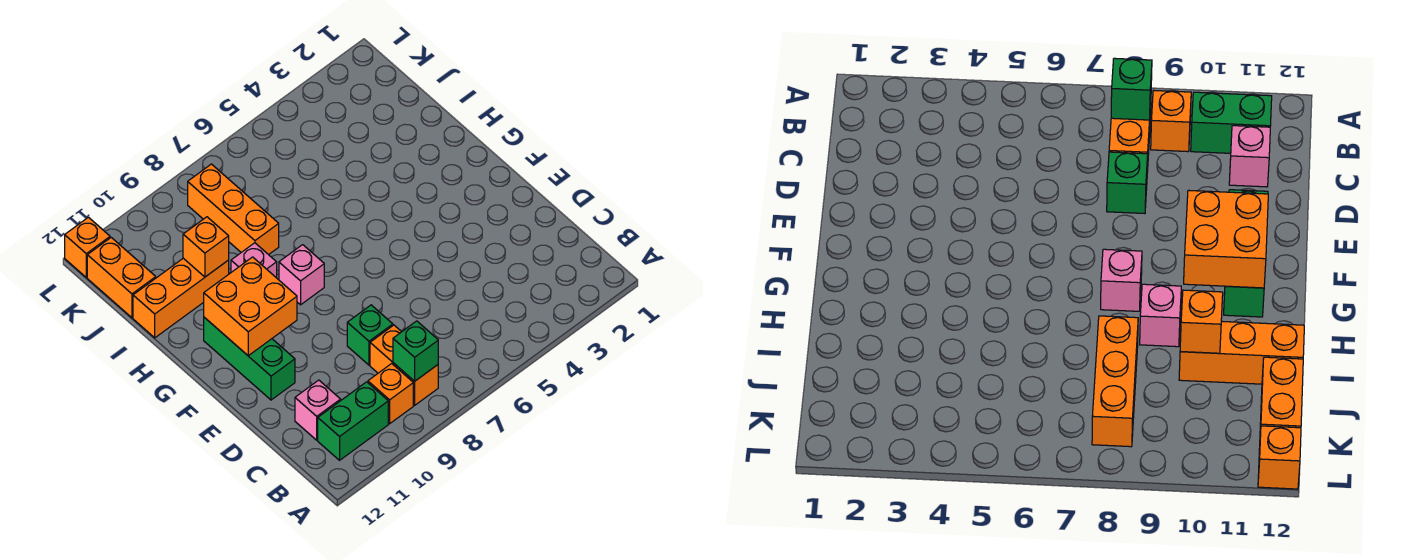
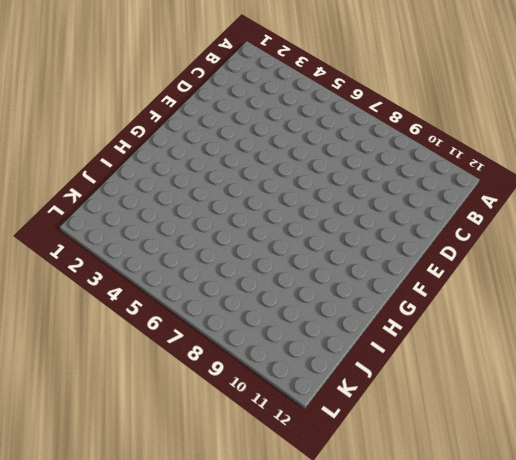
none -> orange brick B8:C8 level 1
none -> orange brick B9 level 1
none -> green brick B10:B11 level 1

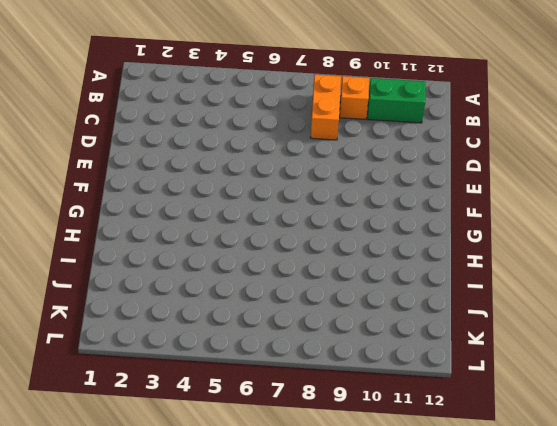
none -> pink brick C11 level 1
none -> green brick D8 level 1
none -> green brick E11:G11 level 1

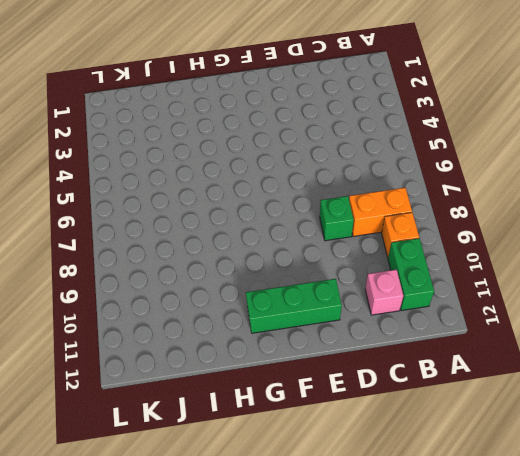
none -> pink brick G8 level 1
none -> pink brick H9 level 1
none -> orange brick I8:K8 level 1

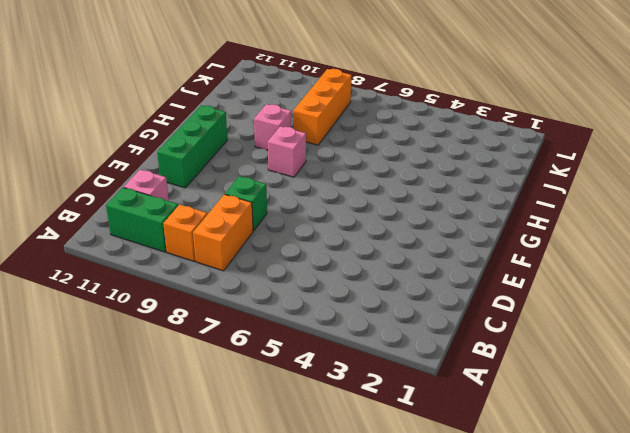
none -> orange brick I10:I12 level 1
none -> orange brick J12:K12 level 1
none -> orange brick L12 level 1

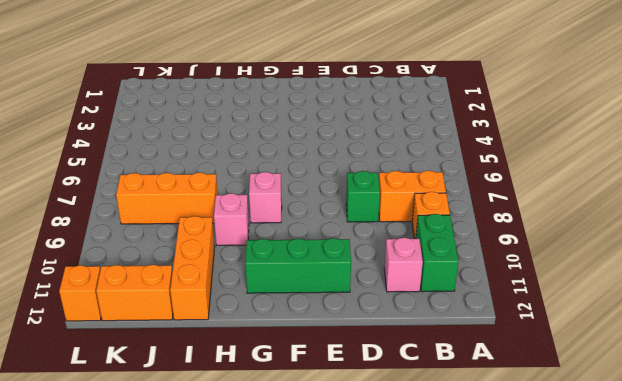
none -> green brick B8 level 2
none -> orange brick F10:G11 level 2
none -> orange brick I10 level 2

